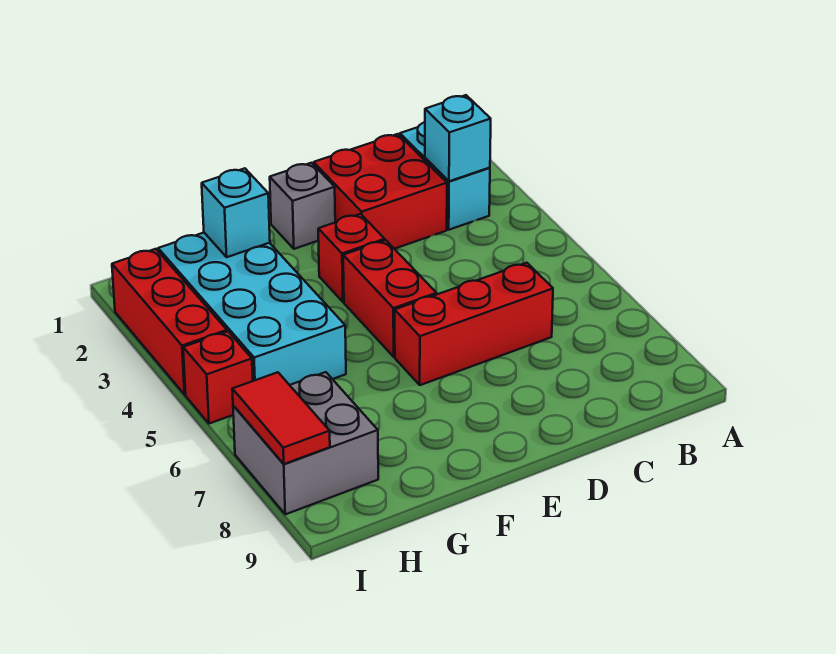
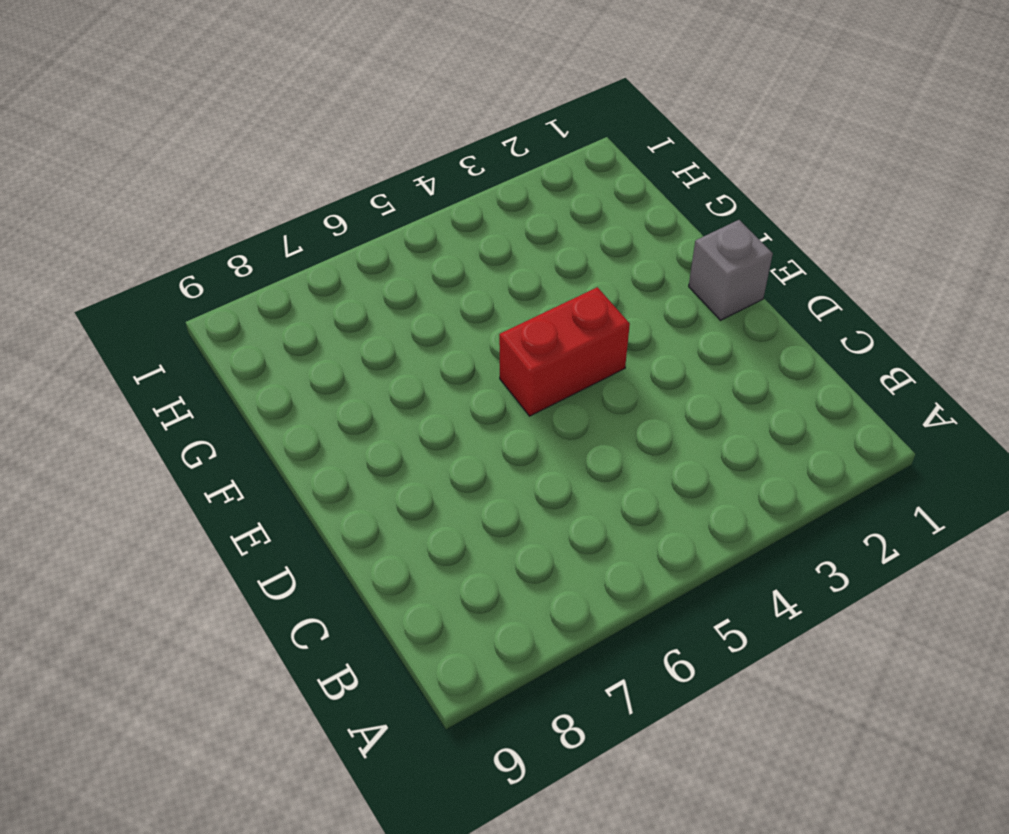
none -> cyan brick B1:B2 level 1
none -> red brick C1:D2 level 1
none -> red brick C6:E6 level 1

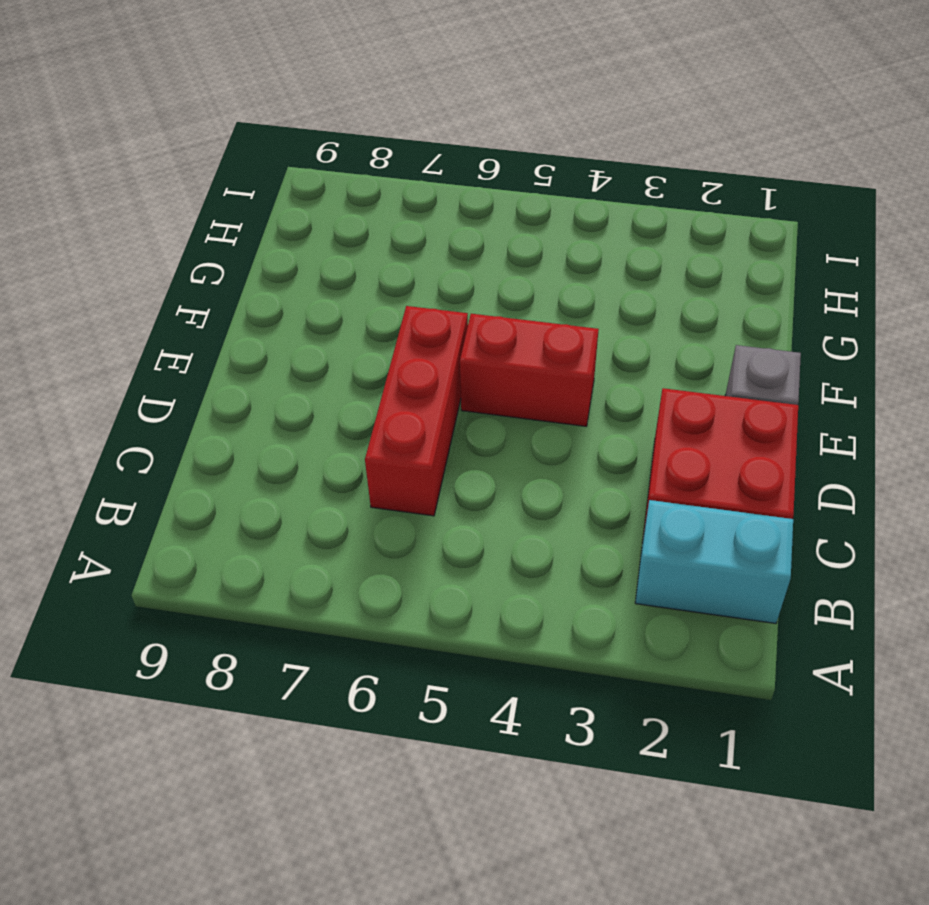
none -> red brick E3 level 1
none -> cyan brick G2:H5 level 1
none -> grey brick H7:I8 level 1

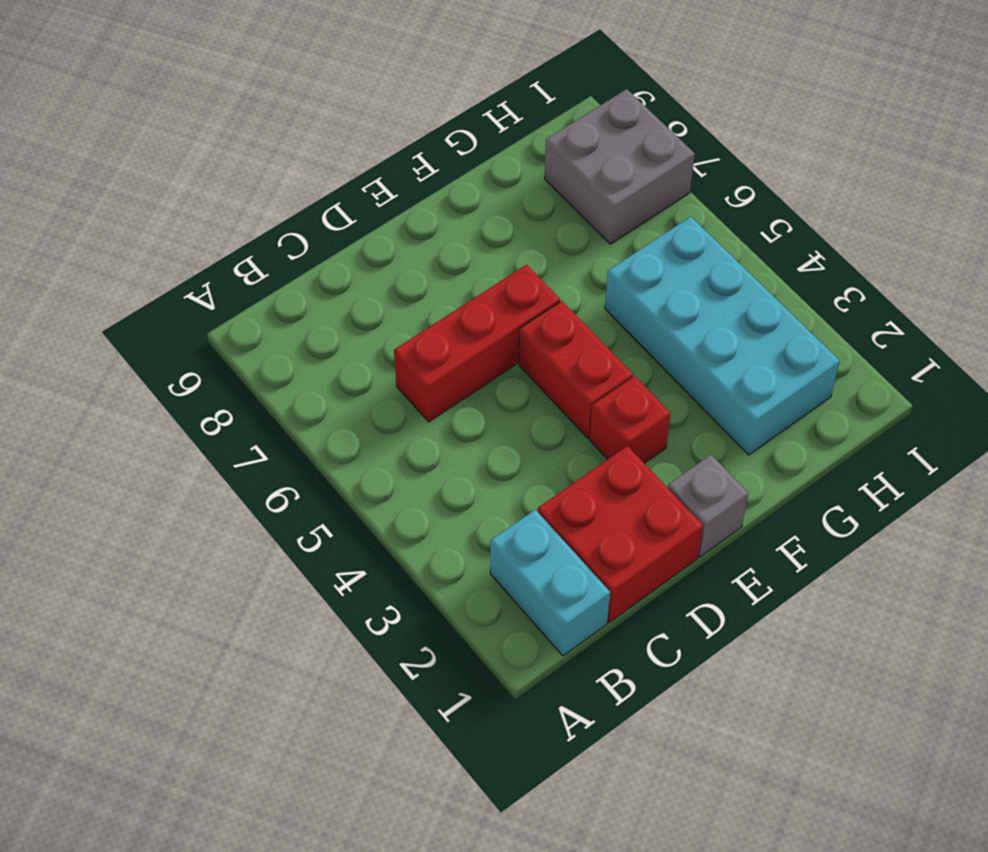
none -> red brick I2:I4 level 1
none -> red brick I5 level 1
none -> cyan brick B2 level 2

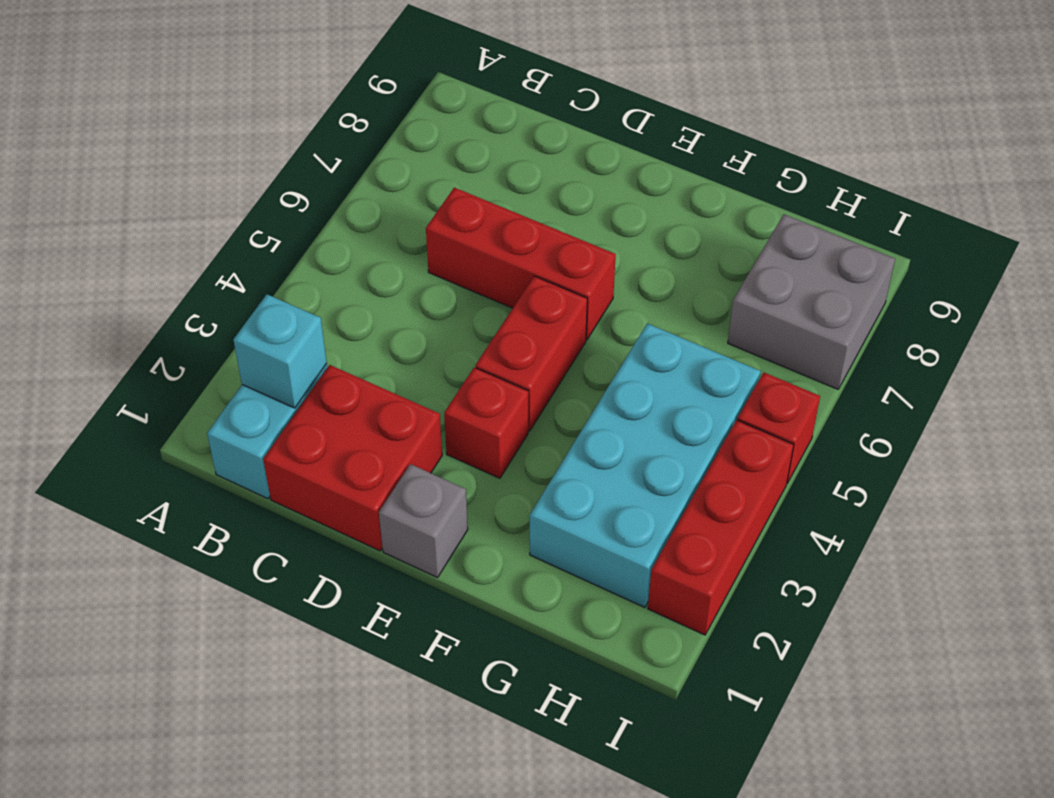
none -> cyan brick G2 level 2
none -> red tile I7:I8 level 2

